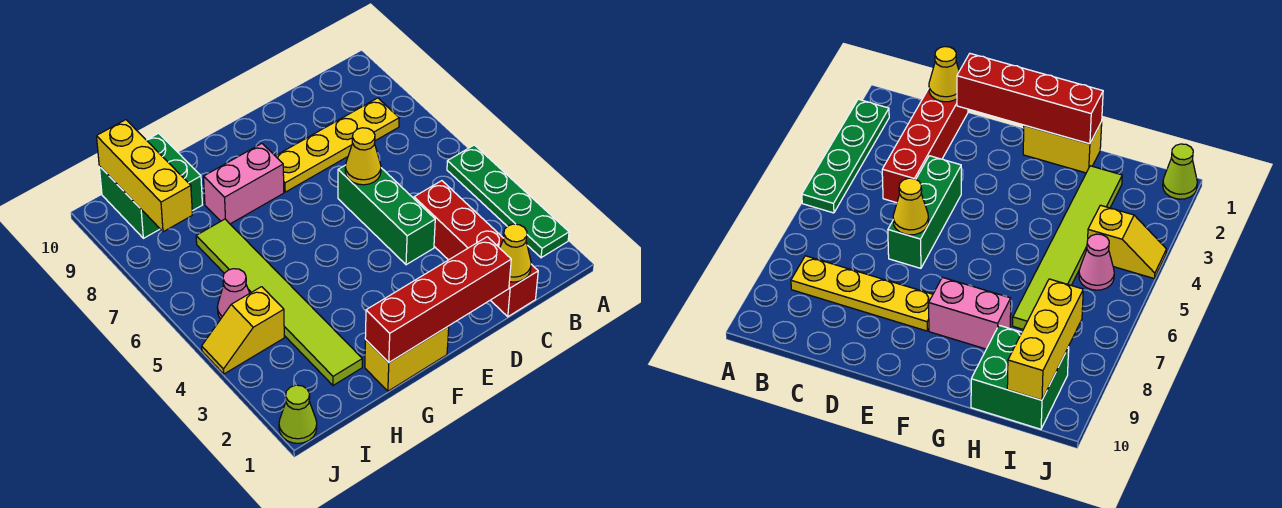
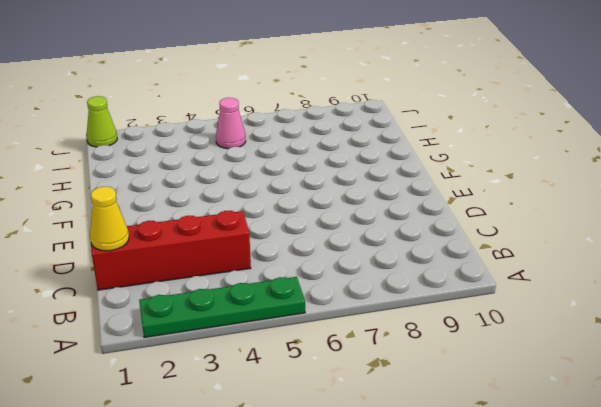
none -> yellow plate B8:E8 level 1
none -> green brick D4:D6 level 1
none -> yellow brick F1:G1 level 1

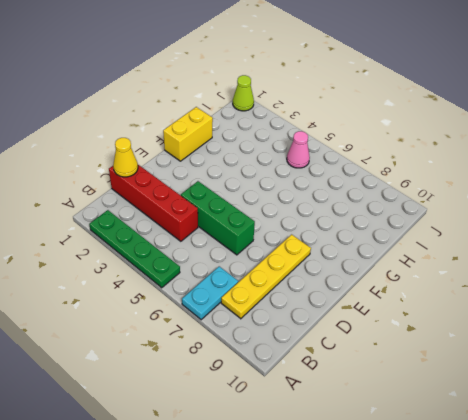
cyan plate A7:B7 level 1 -> none
none -> pink brick F8:G8 level 1
none -> lime tile H2:H7 level 1
none -> green brick H9:I10 level 1

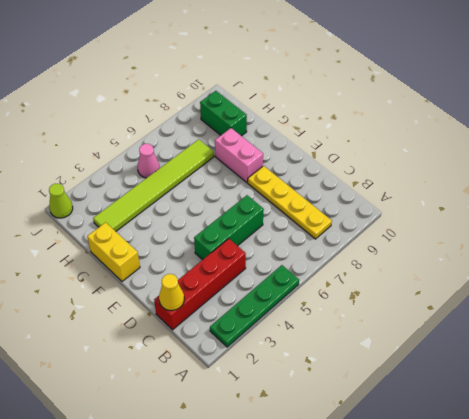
green brick H9:I9 level 1 -> green brick H9:I10 level 1
none -> yellow slope I4:J4 level 1 top I
none -> red brick D1:G1 level 2
none -> yellow cone D6 level 2

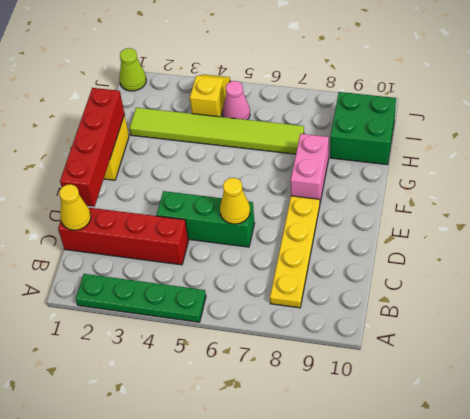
none -> yellow brick I8:I10 level 2

